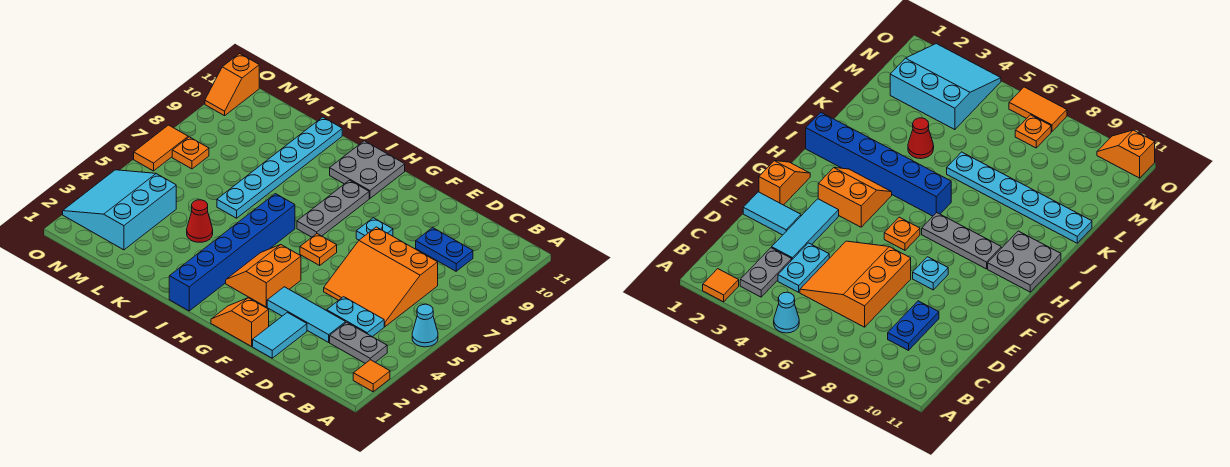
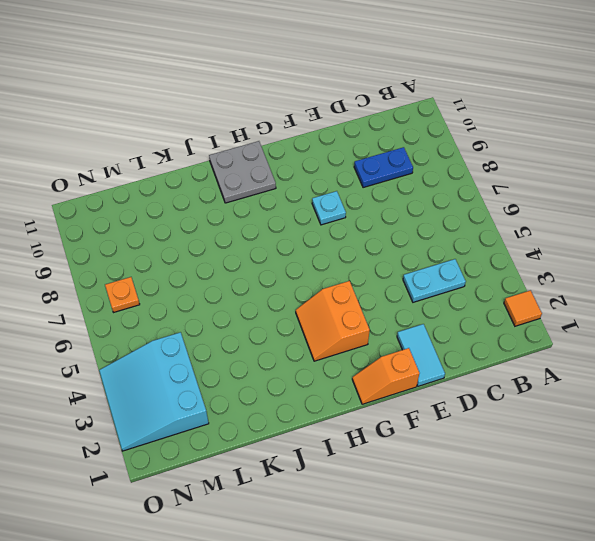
none -> cyan cone A5 level 1
none -> grey plate B3:C3 level 1
none -> orange slope C5:E7 level 1 top 7

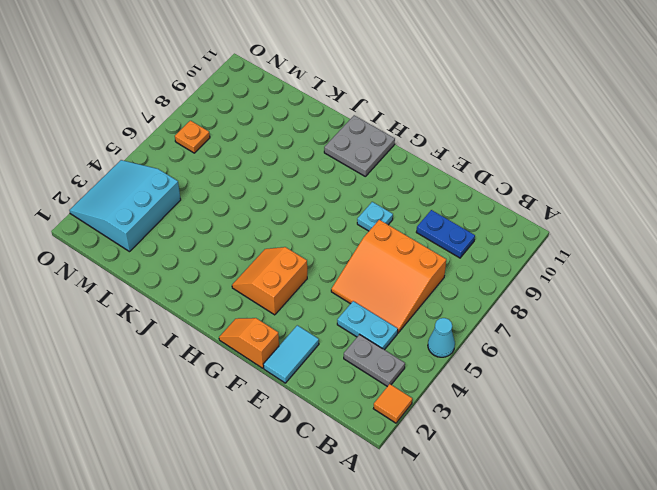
none -> cyan tile D3:F3 level 1
none -> orange plate G6 level 1
none -> grey plate H7:H9 level 1

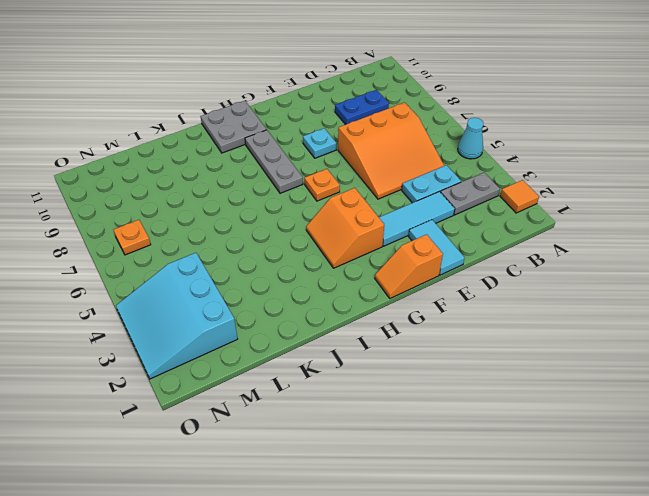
none -> blue brick I1:I6 level 1
none -> red cone K4 level 1
none -> cyan plate K6:K11 level 1

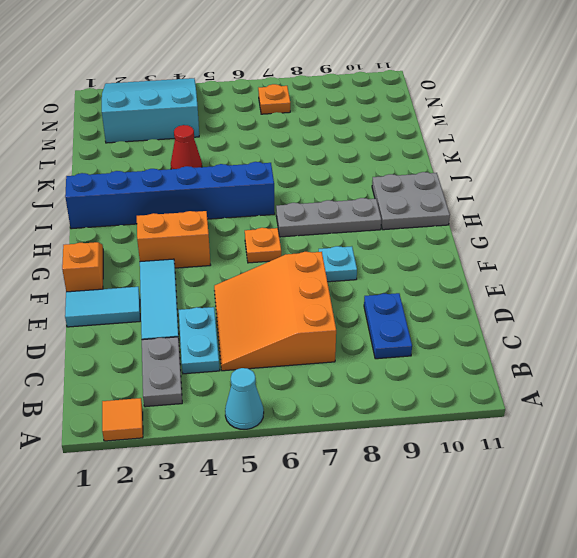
none -> cyan plate K6:K11 level 1
none -> orange tile O6:O7 level 1
none -> orange slope O10:O11 level 1 top 11

